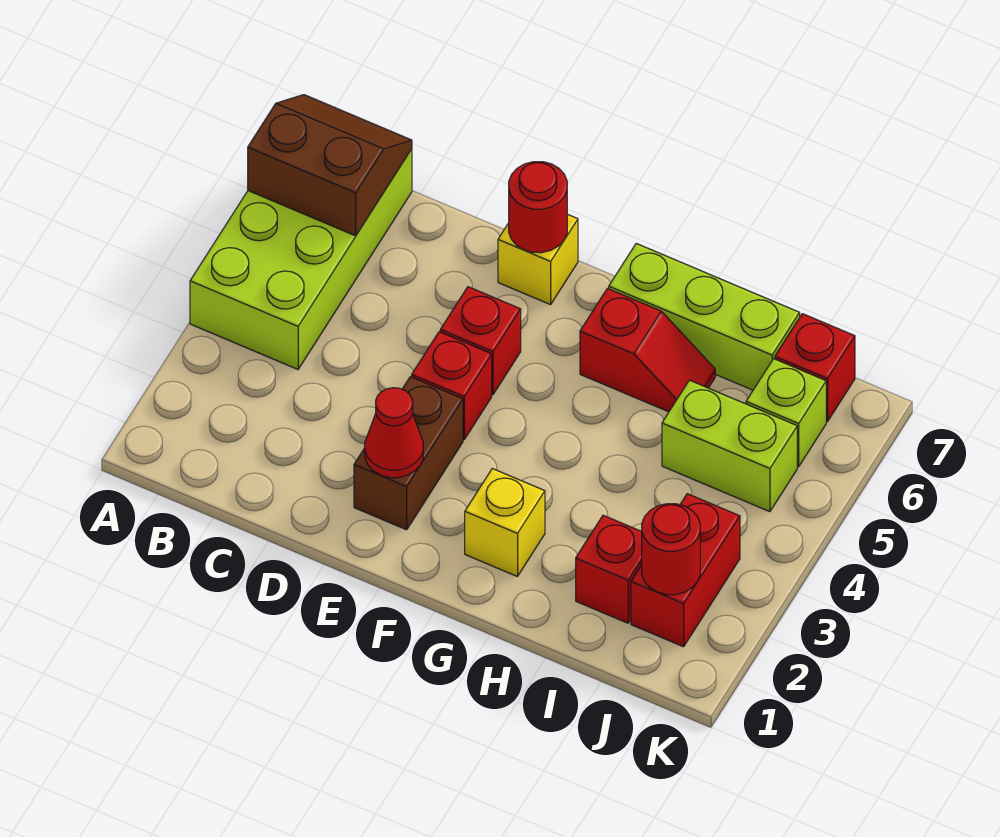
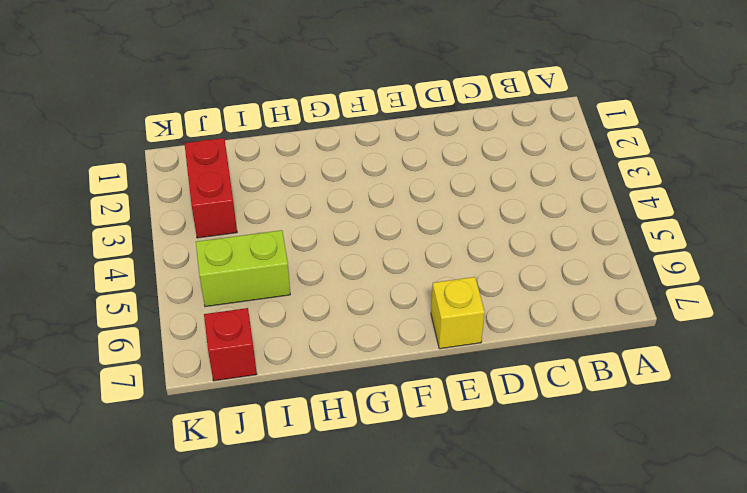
none -> lime brick A4:B7 level 1
none -> brown brick E2:E3 level 1
none -> red brick E4 level 1

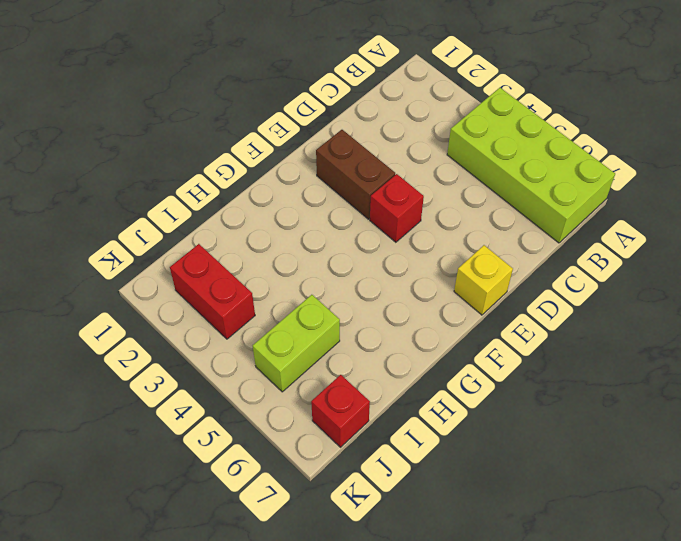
none -> red brick E5 level 1
none -> yellow brick G2 level 1
none -> red slope G6:H6 level 1 top G

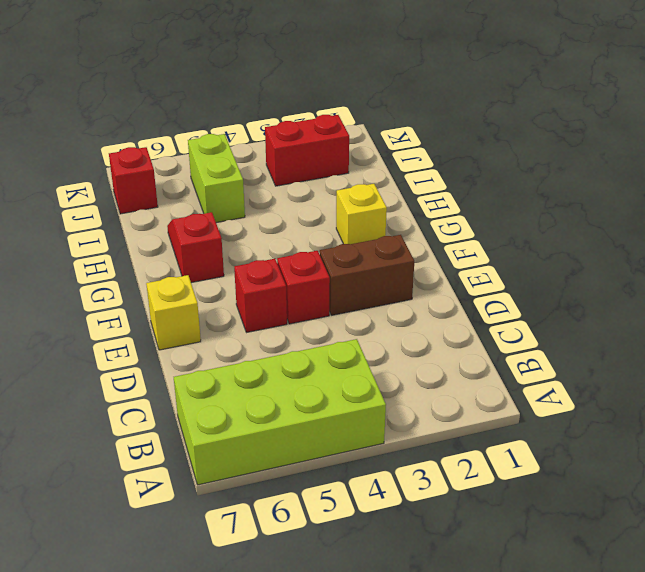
none -> lime brick G7:I7 level 1
none -> red brick I2 level 1
none -> lime brick J6 level 1

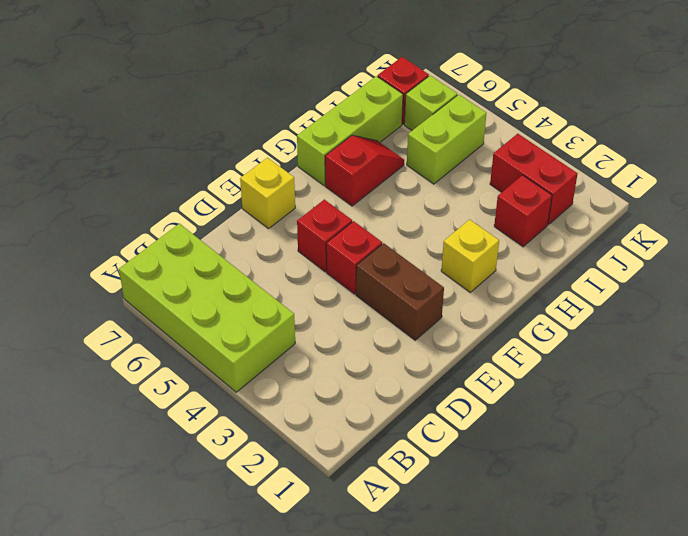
none -> brown slope A6:B7 level 2 top 6
none -> red cone E2 level 2
none -> red round brick E7 level 2

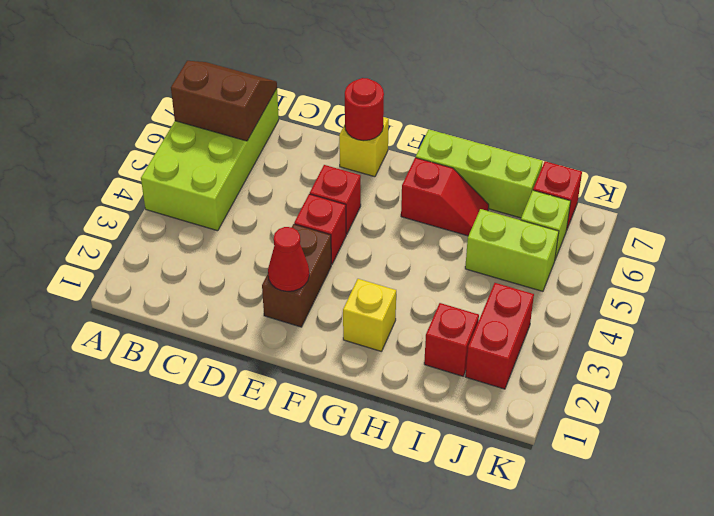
none -> red round brick J2 level 2

